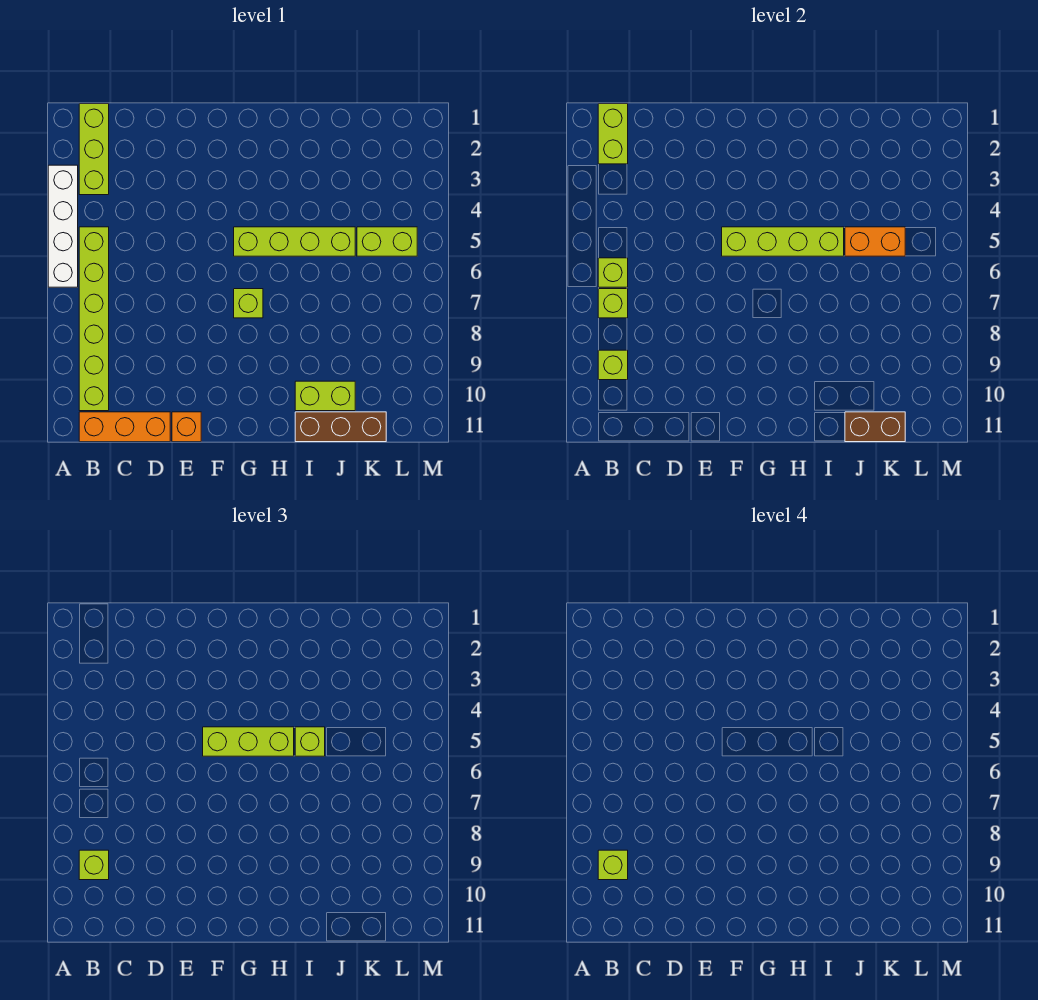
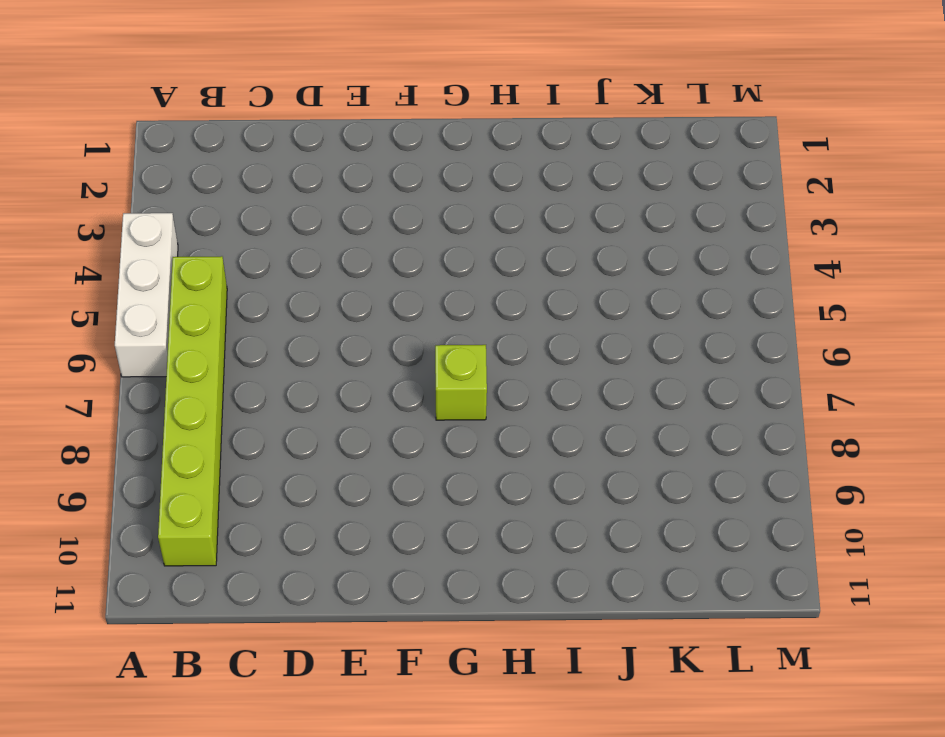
white brick A4:A6 level 1 -> white brick A3:A6 level 1
none -> lime brick B1:B3 level 1
none -> orange brick B11:D11 level 1
none -> orange brick E11 level 1

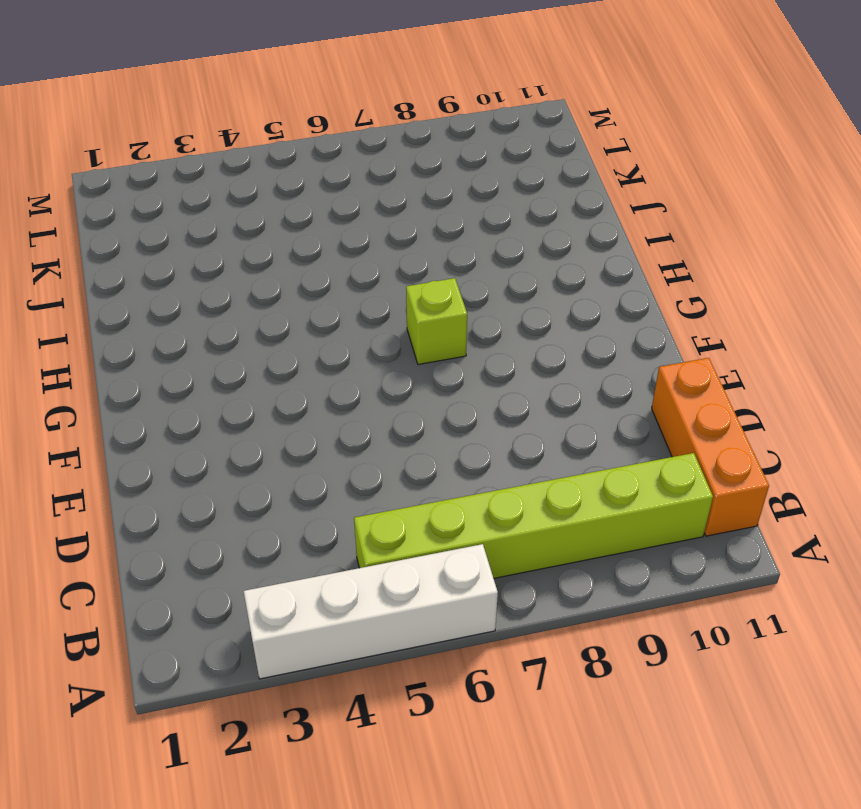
none -> lime brick B1:B3 level 1
none -> orange brick E11 level 1
none -> lime brick G5:J5 level 1

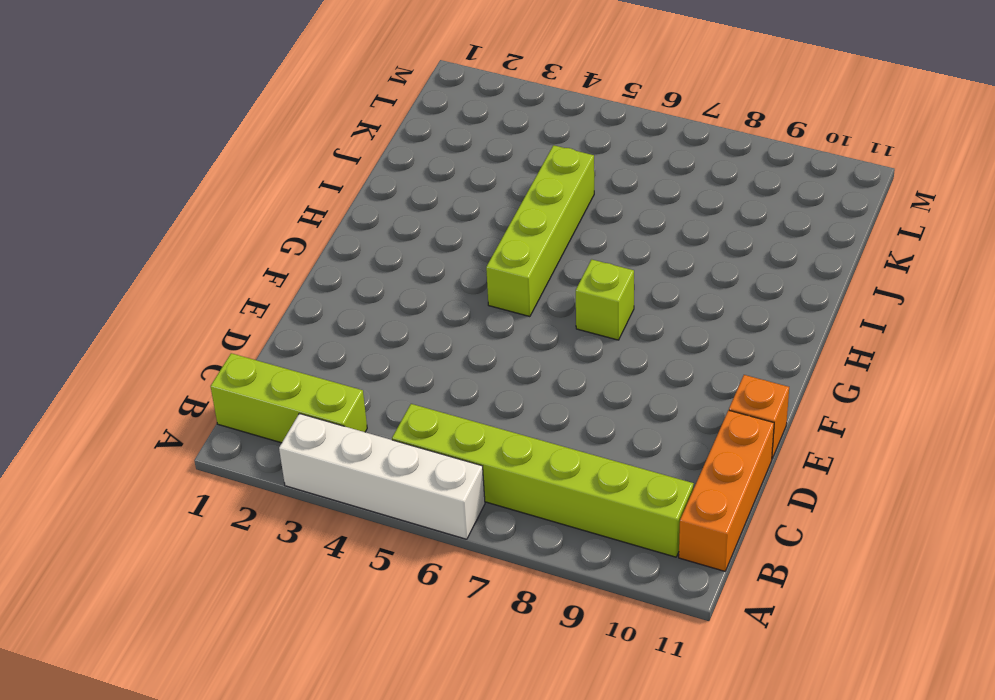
none -> lime brick I10:J10 level 1
none -> brown brick I11:K11 level 1
none -> lime brick K5:L5 level 1

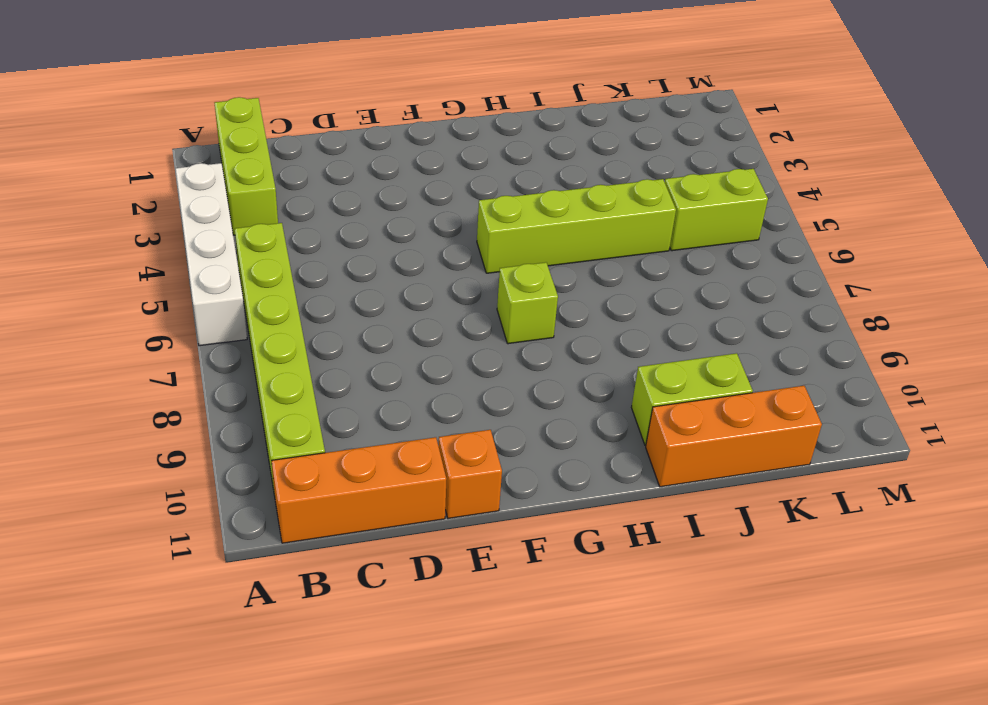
orange brick I11:K11 level 1 -> brown brick I11:K11 level 1
none -> lime brick B1:B2 level 2
none -> lime brick B6 level 2
none -> lime brick B7 level 2

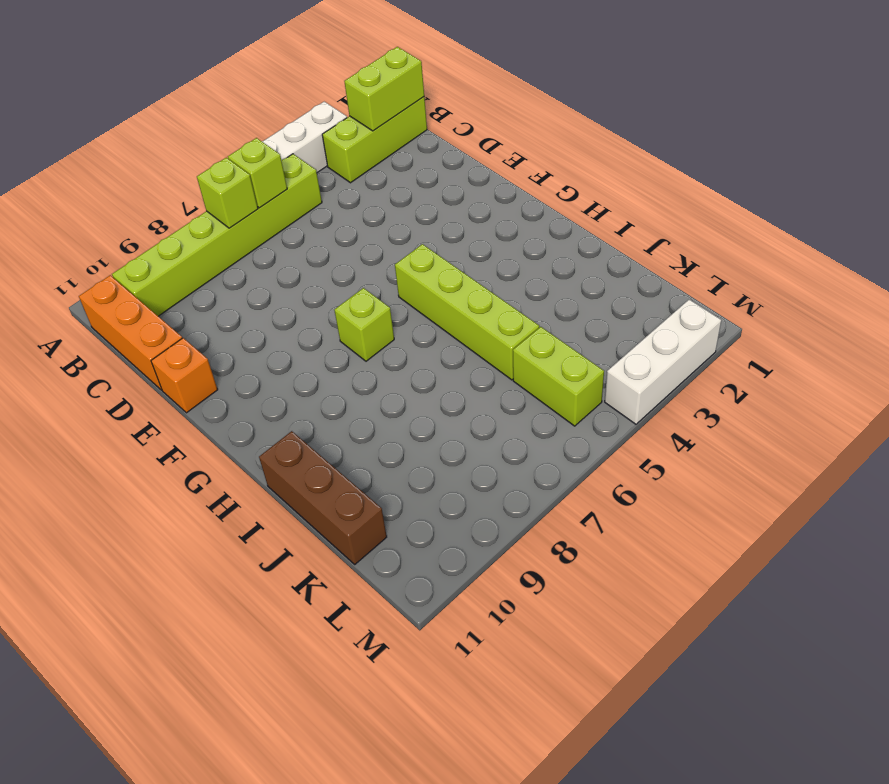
white brick M2:M4 level 1 -> none
none -> lime brick I10:J10 level 1
none -> lime brick B9 level 2
none -> lime brick F5:I5 level 2

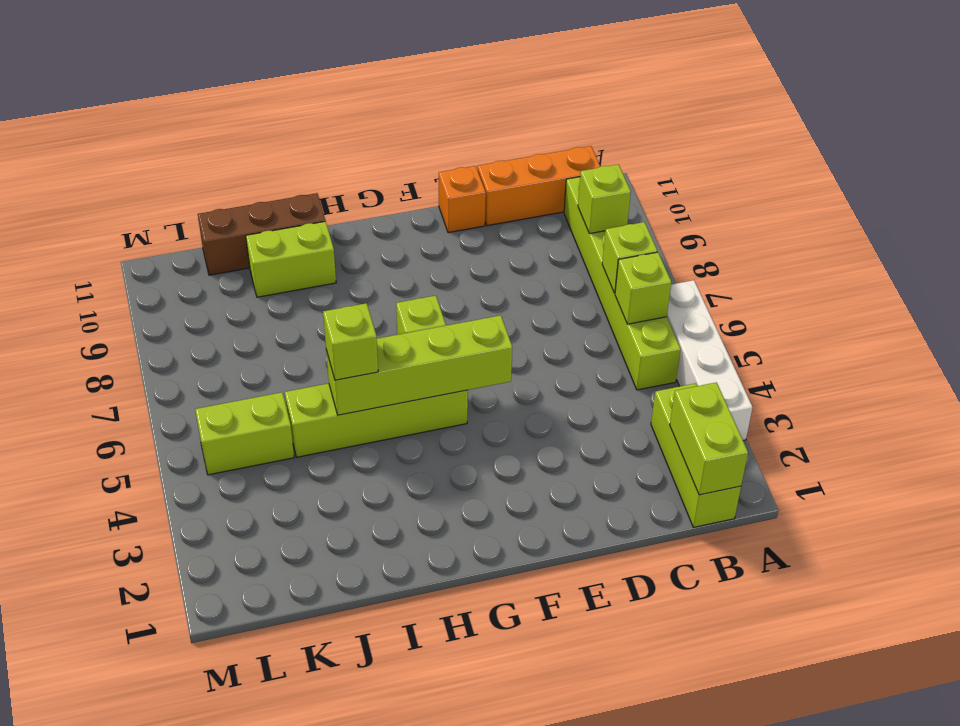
none -> orange brick J5:K5 level 2
none -> brown brick J11:K11 level 2
none -> lime brick B9 level 3

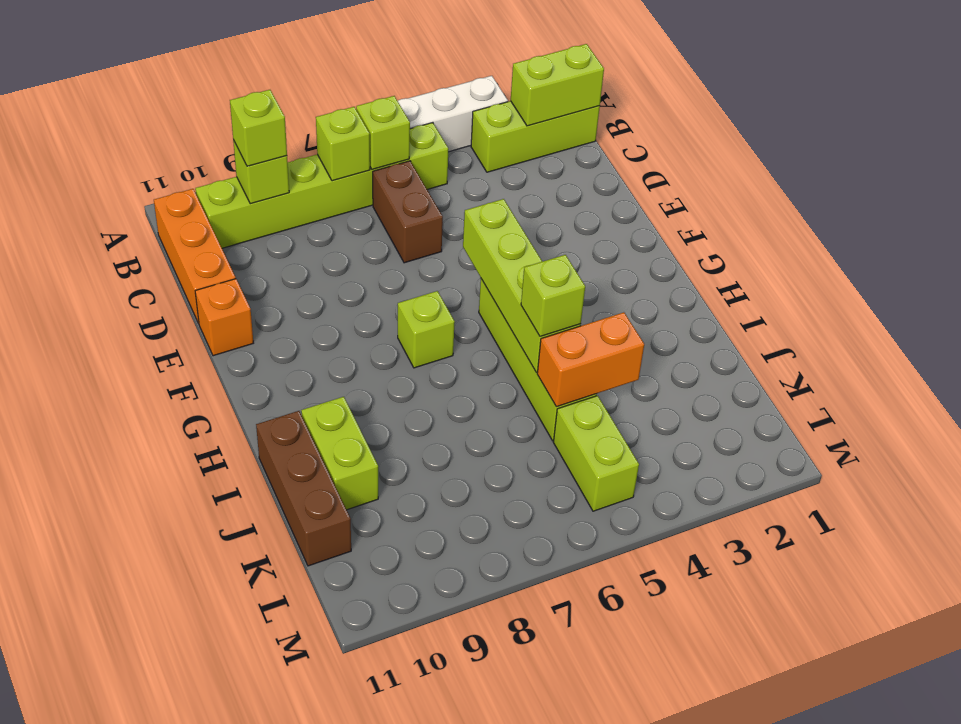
brown brick C6:D6 level 1 -> brown brick J11:K11 level 2
orange brick J4:J5 level 2 -> orange brick J5:K5 level 2
none -> lime brick F5:H5 level 3
none -> lime brick B9 level 4

